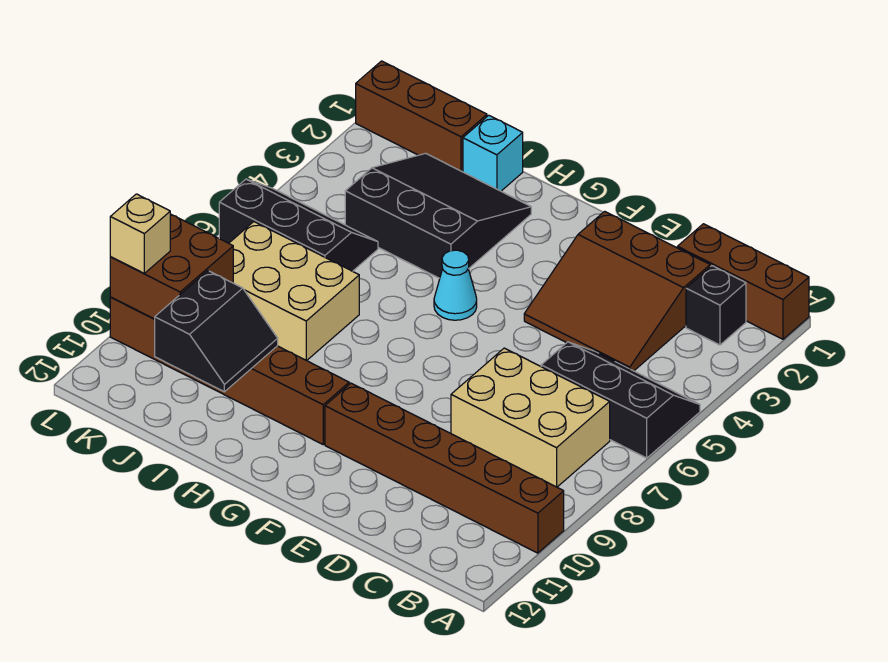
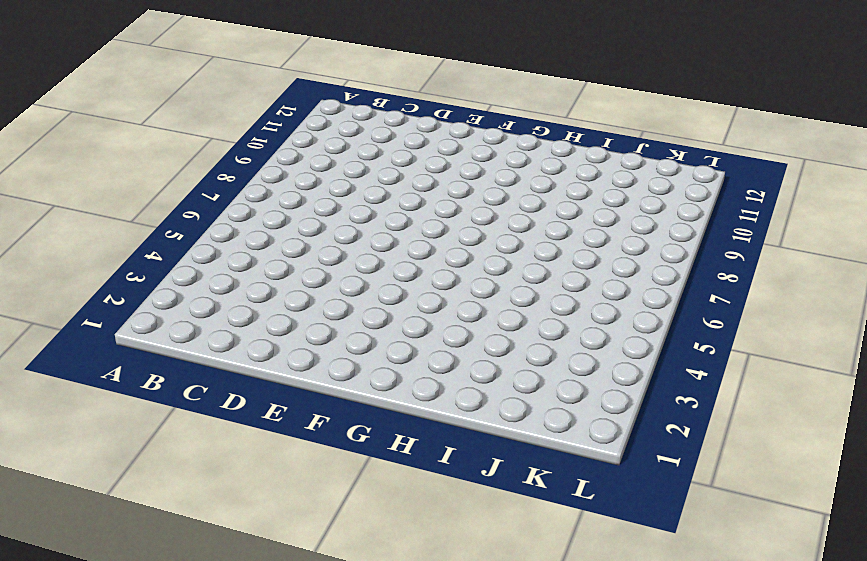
none -> brown brick A1:C1 level 1
none -> black slope A5:C6 level 1 top 6
none -> brown brick A10:F10 level 1

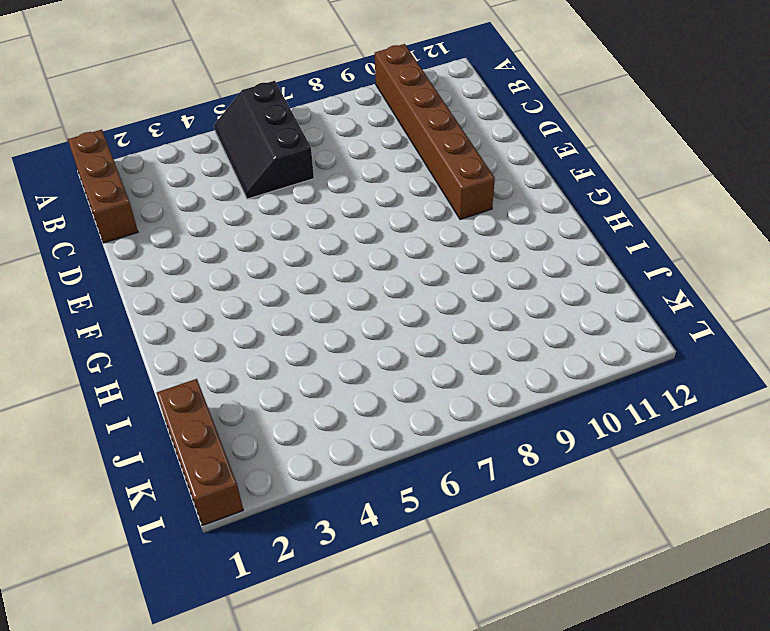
none -> black brick B2 level 1
none -> tan brick B7:D8 level 1
none -> brown slope C2:E4 level 1 top 2

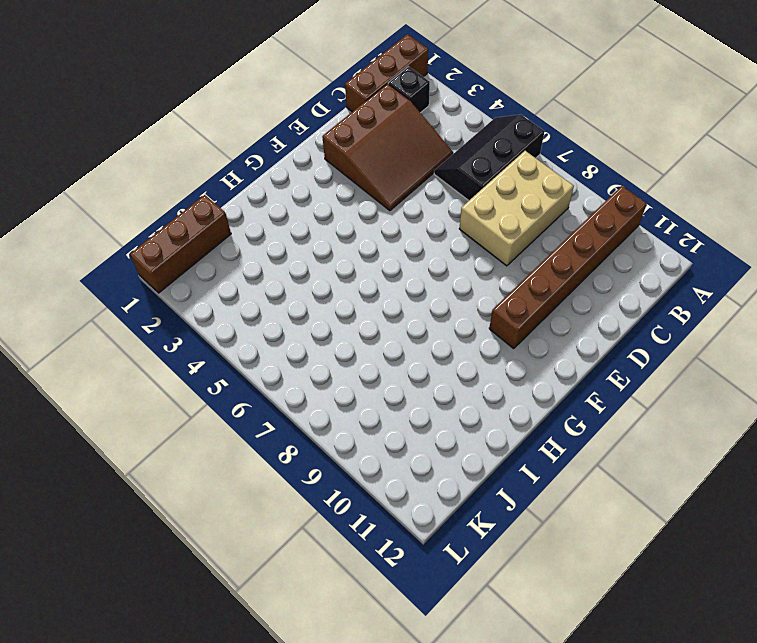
none -> cyan cone G5 level 1
none -> brown brick G10:L10 level 1
none -> black slope H2:J4 level 1 top 4

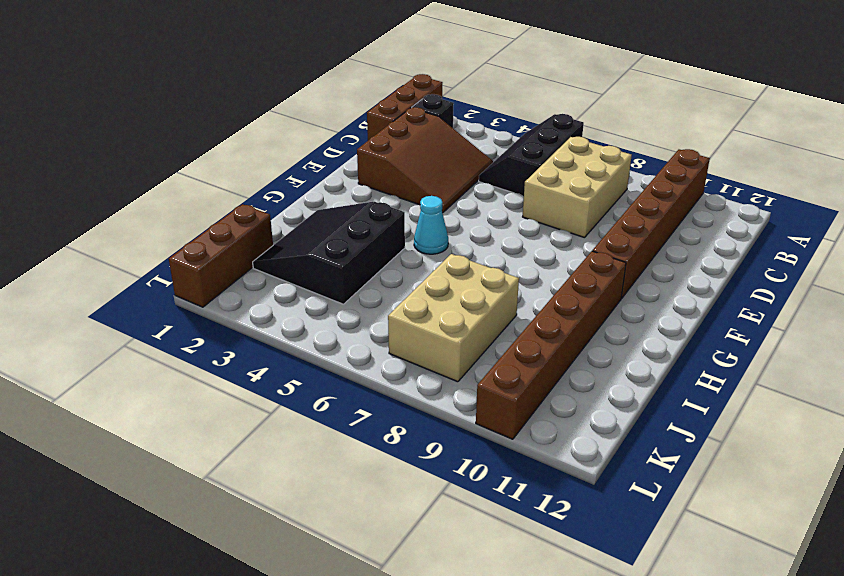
none -> cyan brick I1 level 1
none -> black slope J5:L6 level 1 top 6
none -> black slope I10:J11 level 2 top J

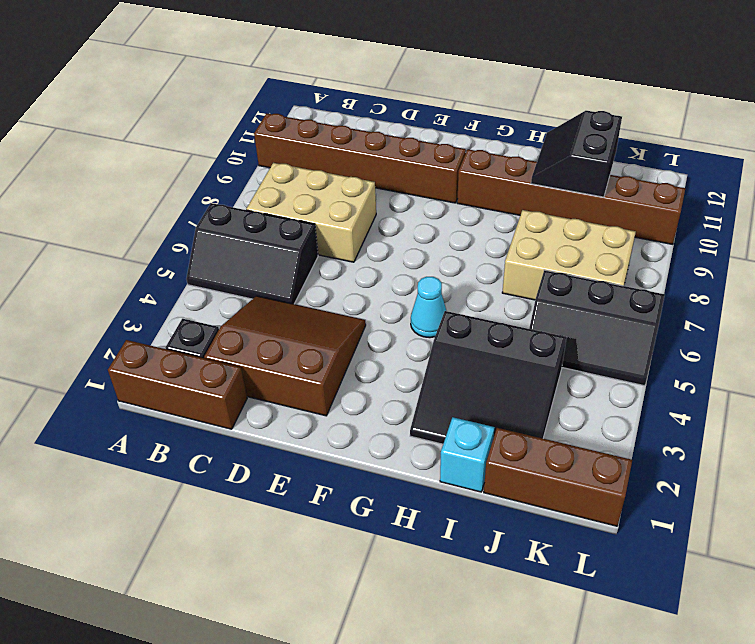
none -> brown brick K9:L10 level 2
none -> tan brick L10 level 3

